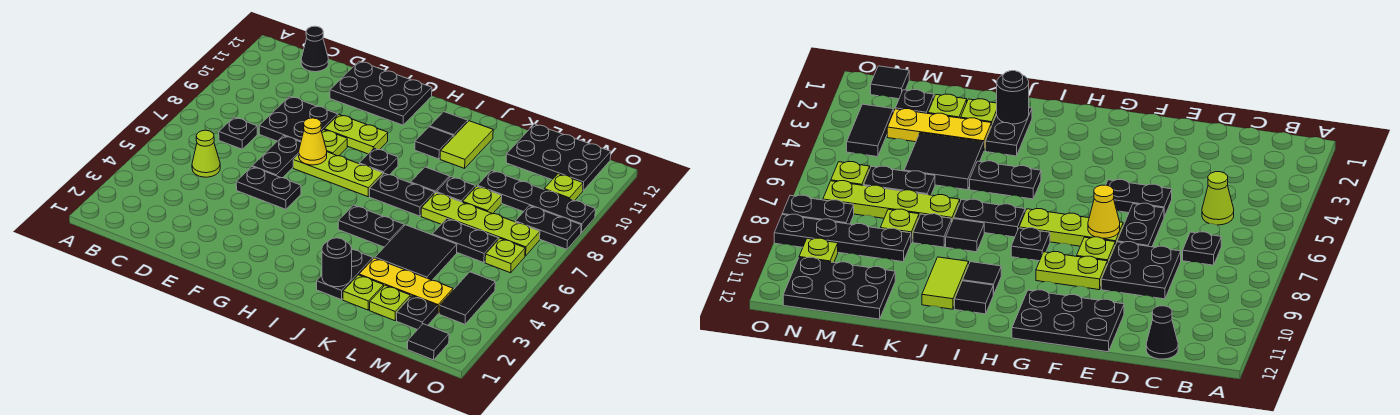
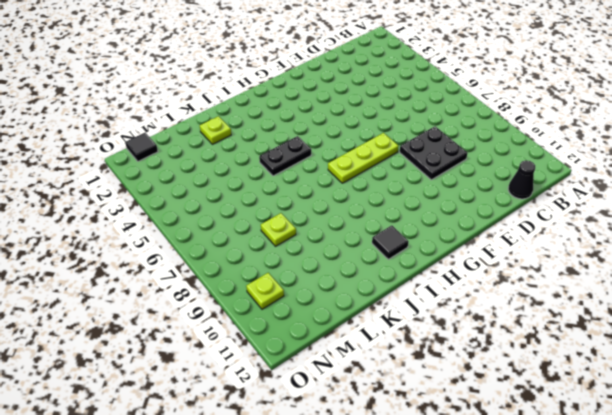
none -> lime cone C5 level 1
none -> black plate C7 level 1
none -> black plate E5:F5 level 1
none -> black plate E6:E7 level 1

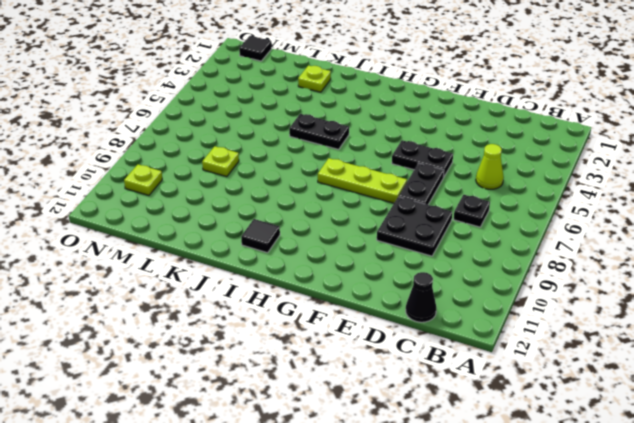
none -> black plate E11:G12 level 1
none -> lime plate F8 level 1
none -> lime plate F9:G9 level 1
none -> black plate H8 level 1

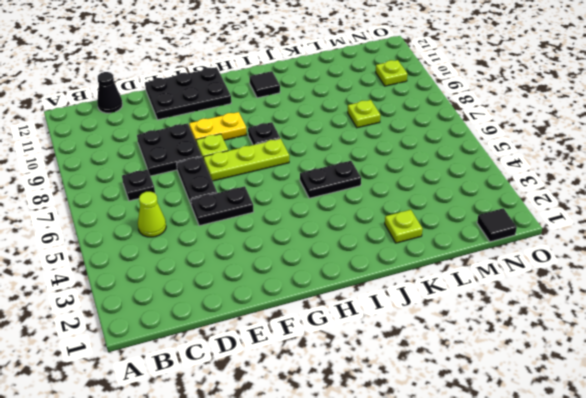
yellow plate F9:G9 level 1 -> lime plate F9:G9 level 1
none -> black plate I7:J7 level 1
none -> black tile I10 level 1
none -> black plate J2:J3 level 1
none -> black tile J8 level 1

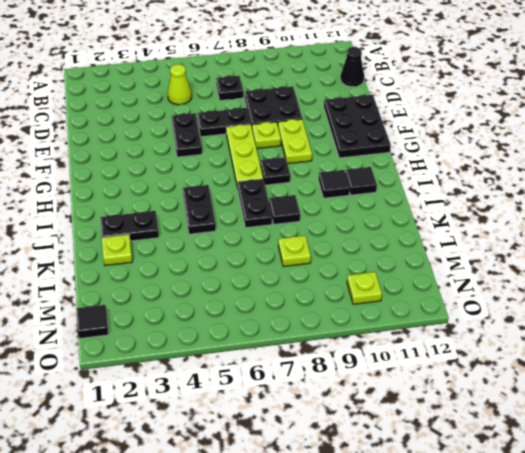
none -> lime tile J10:J11 level 1
none -> yellow plate K3:M3 level 1
none -> black tile K4:L5 level 1
none -> lime plate K7:N7 level 1

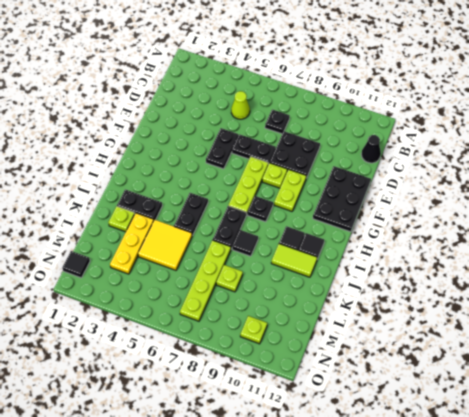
yellow tile K4:L5 level 1 -> black tile K4:L5 level 1
none -> black plate K8 level 1
none -> lime plate L2 level 1
none -> black plate L6:M6 level 1
none -> black plate L9:O9 level 1

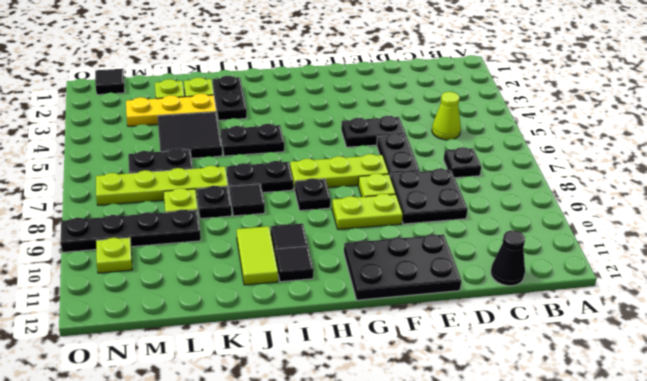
none -> black plate L11:N12 level 1
none -> black plate M2 level 1
none -> black tile N3:N4 level 1
none -> lime plate N6 level 1

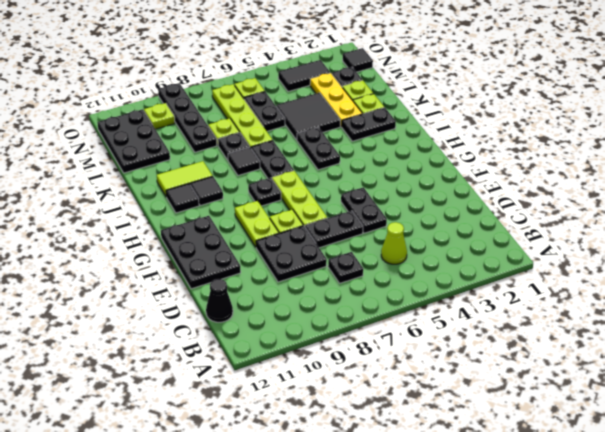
none -> black plate N8:O8 level 1
none -> yellow cone F7 level 2
none -> black round brick J2 level 2

